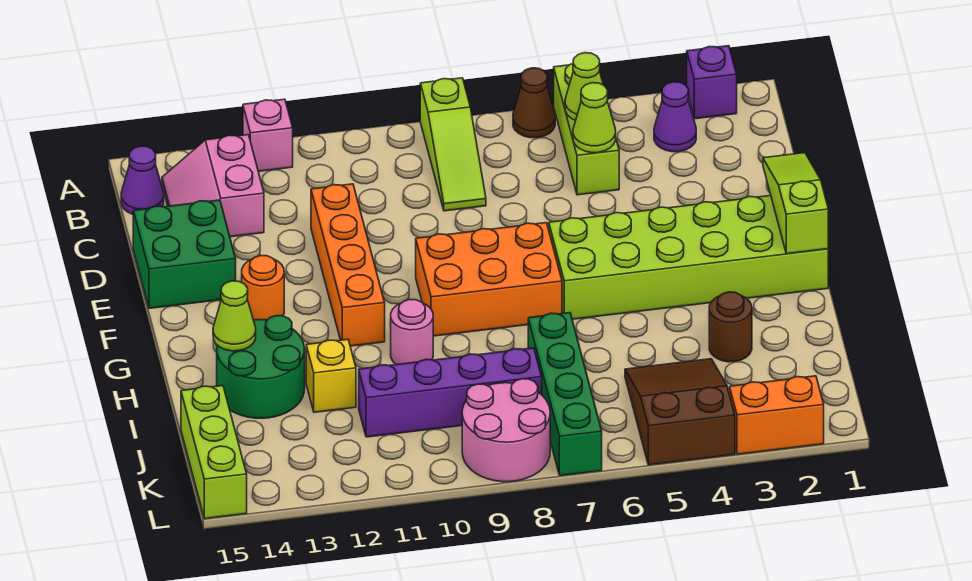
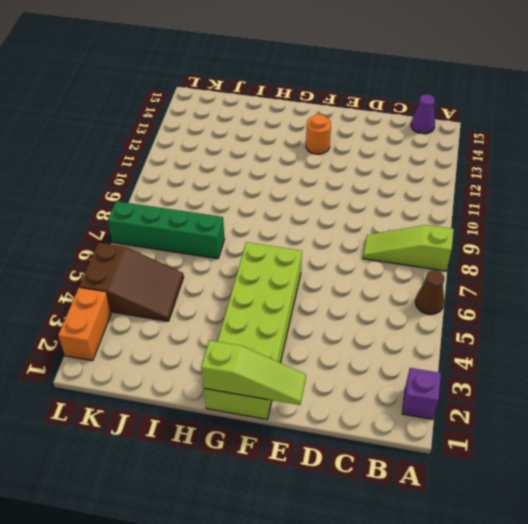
none -> lime brick A5:C5 level 1
none -> pink brick A12 level 1
none -> purple cone B3 level 1

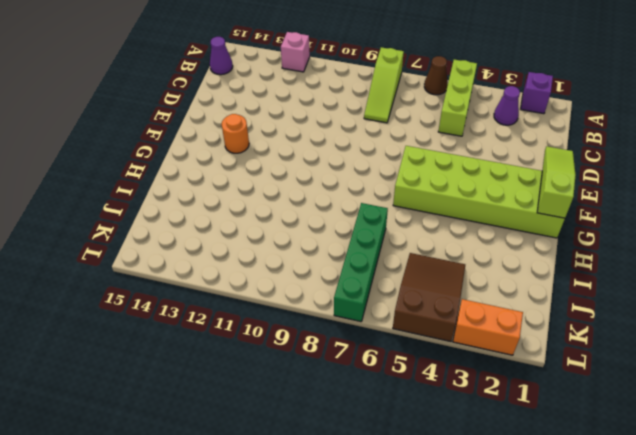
none -> pink slope B13:C14 level 1 top 13
none -> orange brick D11:G11 level 1
none -> green brick D14:E15 level 1

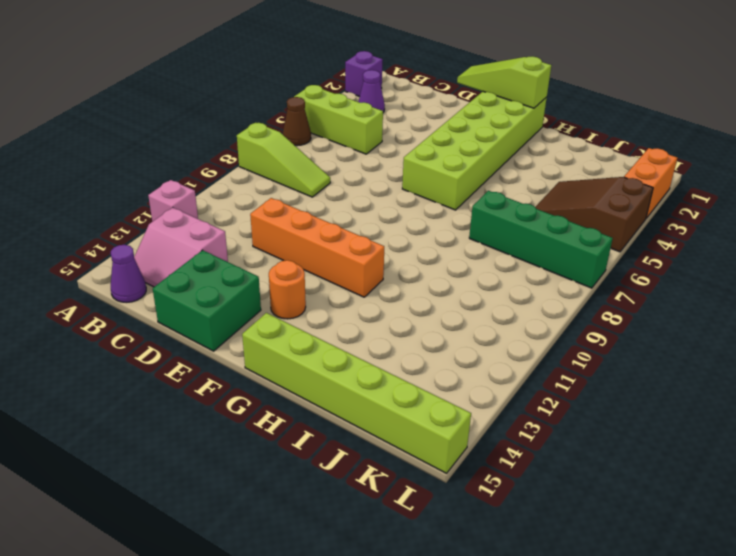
lime brick G15:L15 level 1 -> lime brick J15:L15 level 1
none -> orange brick F7:G9 level 1
none -> pink round brick H10 level 1
none -> green round brick H13:I14 level 1

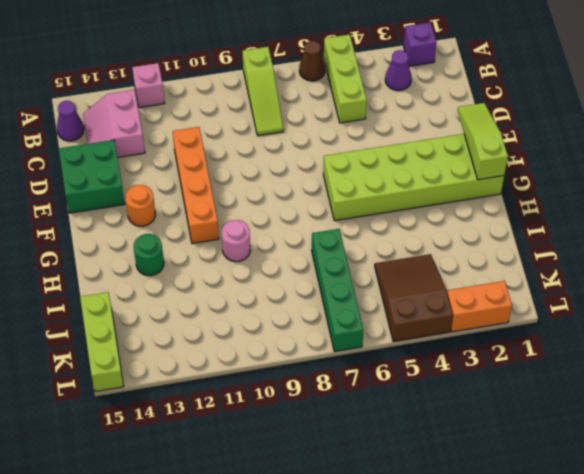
green round brick H13 level 1 -> green round brick H13:I14 level 1
none -> orange brick F7:G9 level 1
none -> brown round brick I3 level 1
none -> yellow brick I12 level 1

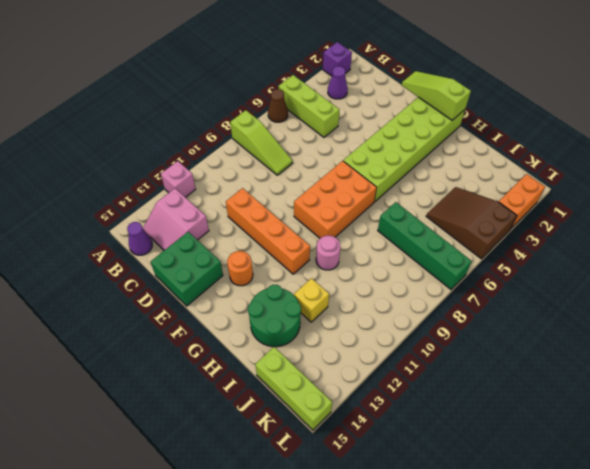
none -> brown round brick I3 level 1
none -> purple brick J8:J11 level 1
none -> pink round brick K8:L9 level 1

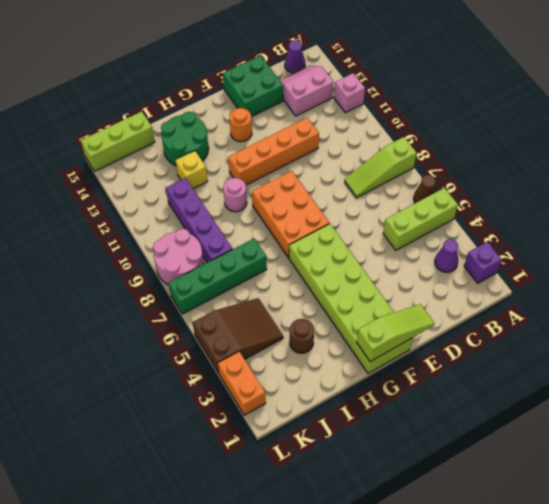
none -> lime cone B5 level 2
none -> lime cone C5 level 2
none -> lime cone H14 level 2

